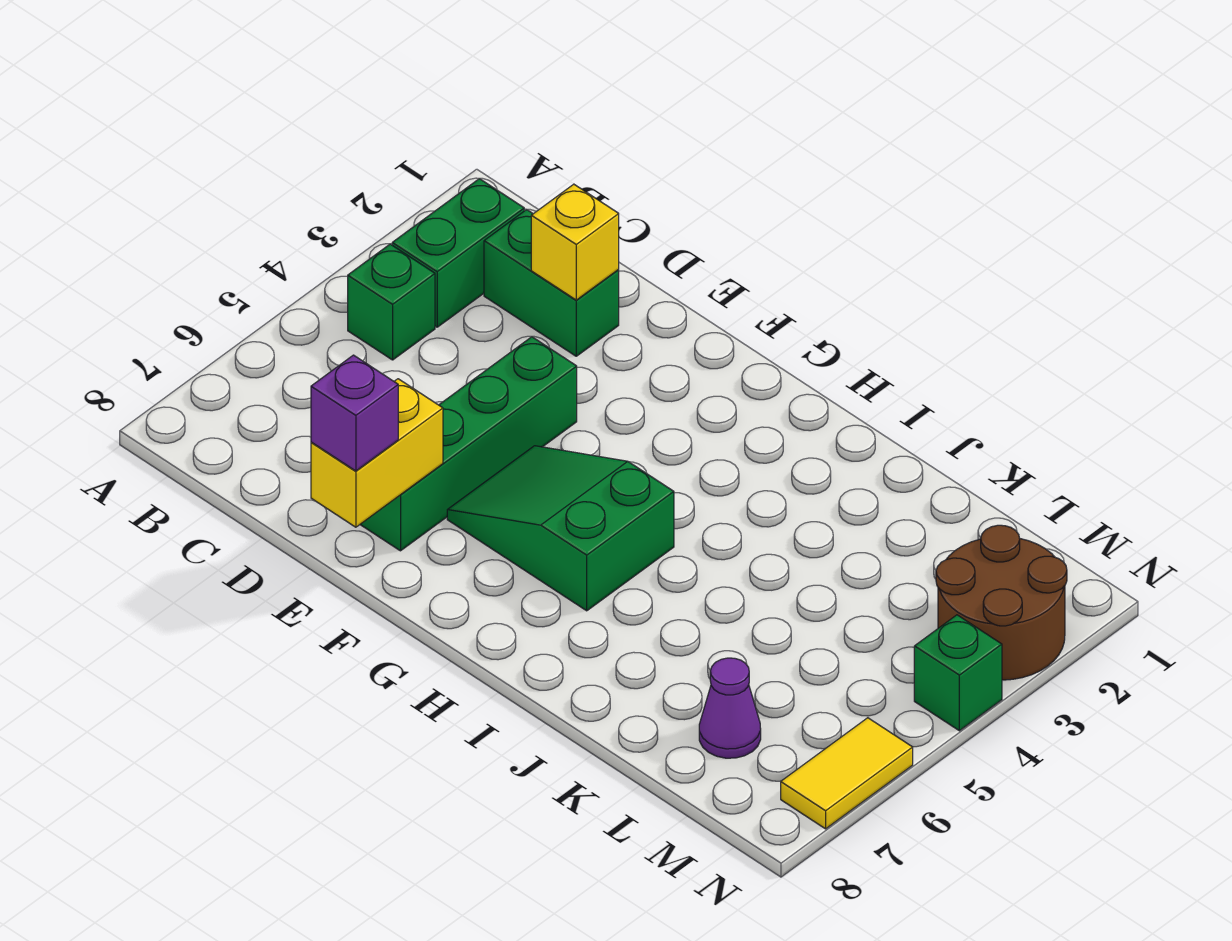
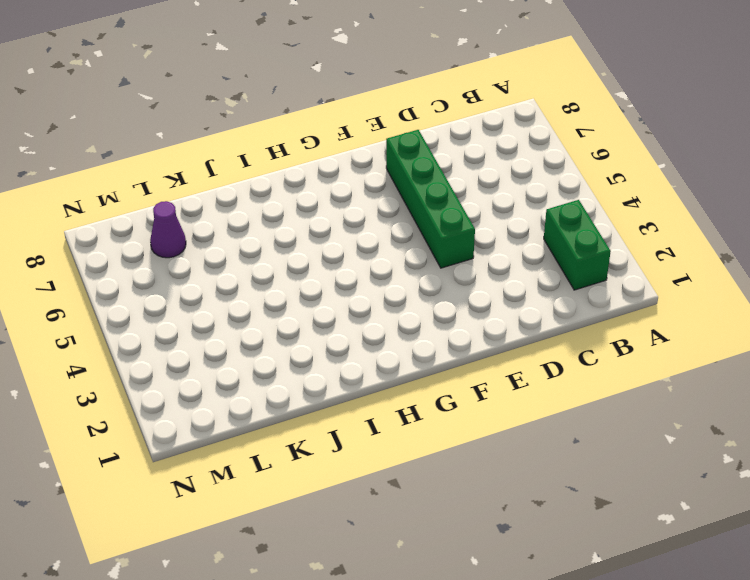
none -> green brick B4 level 1
none -> green brick C2:D2 level 1
none -> green slope F5:H6 level 1 top H

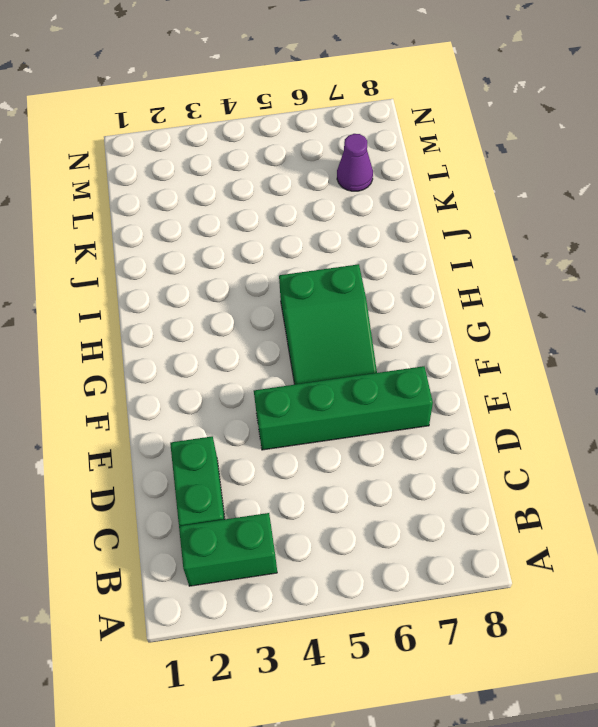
none -> green brick B4 level 1
none -> brown round brick M2:N3 level 1
none -> green brick N4 level 1

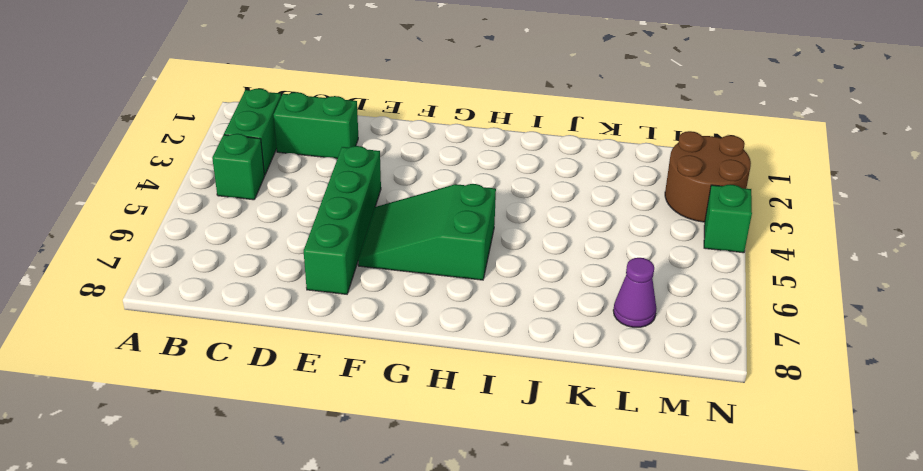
none -> yellow tile N6:N7 level 1
none -> yellow brick D2 level 2
none -> yellow brick E7:E8 level 2

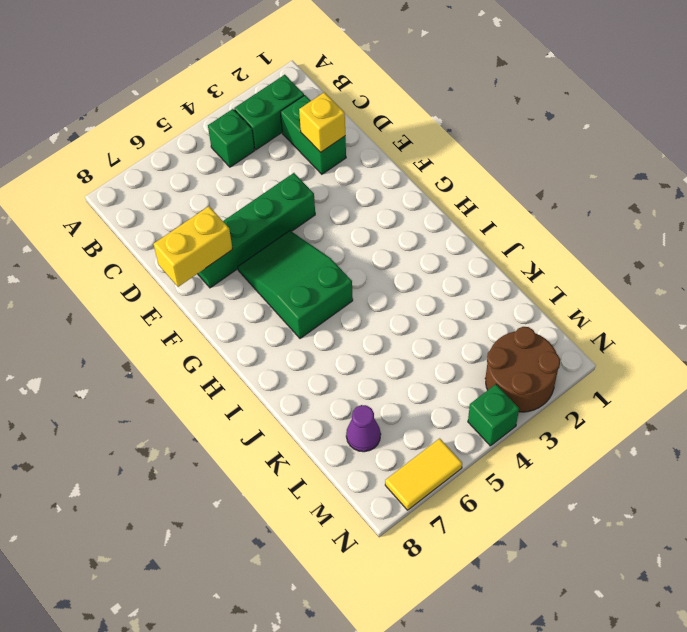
none -> purple brick E8 level 3

